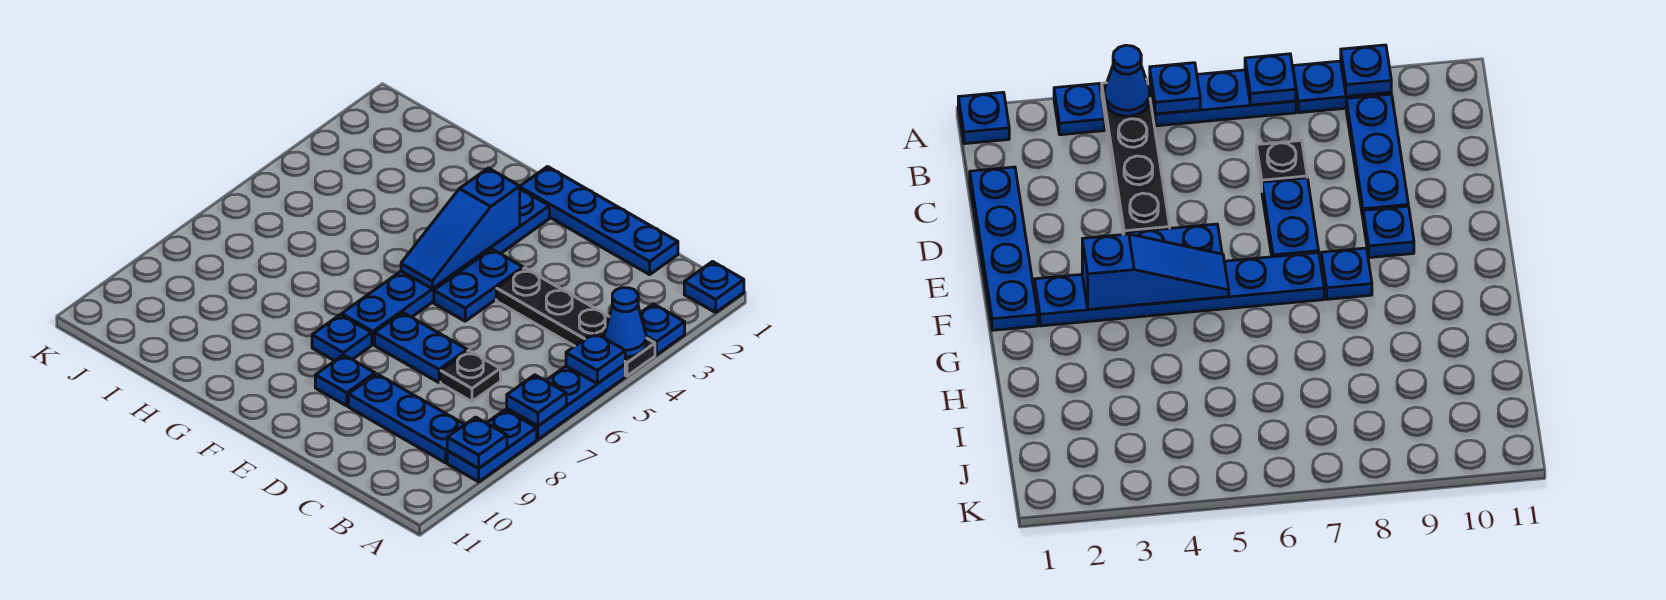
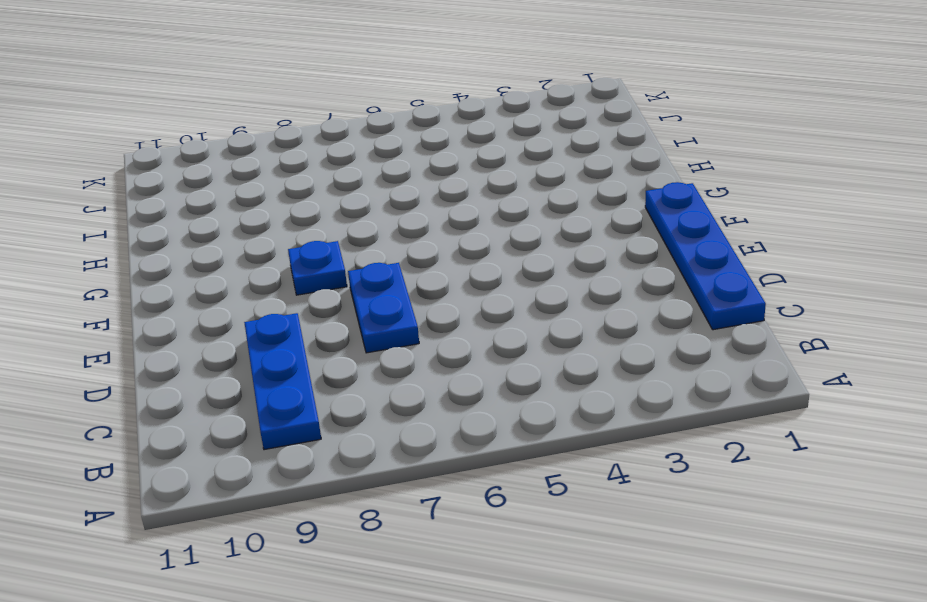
none -> blue plate A1 level 1
none -> blue plate A3 level 1
none -> black plate A4:D4 level 1

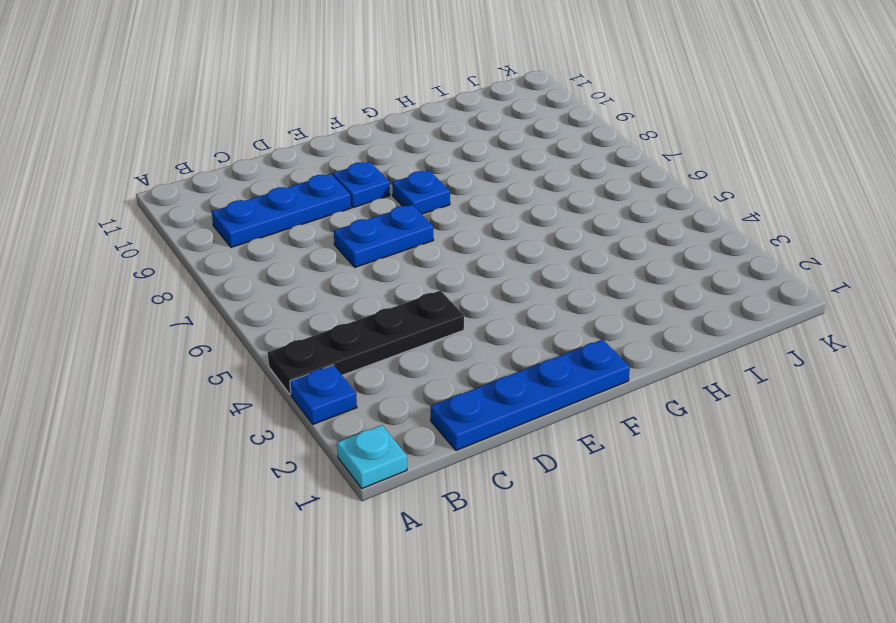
cyan plate A1 level 1 -> blue plate A1 level 1
none -> blue plate A5:A7 level 1
none -> blue plate A8:A9 level 1
none -> black plate C7 level 1

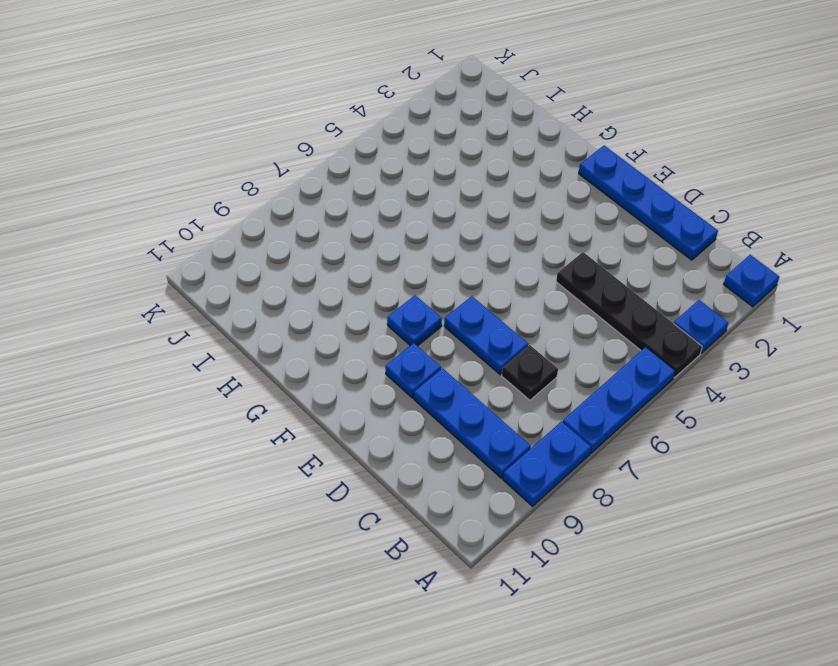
none -> blue plate E4:E5 level 1
none -> blue plate F2:F7 level 1
none -> blue cone A4 level 2

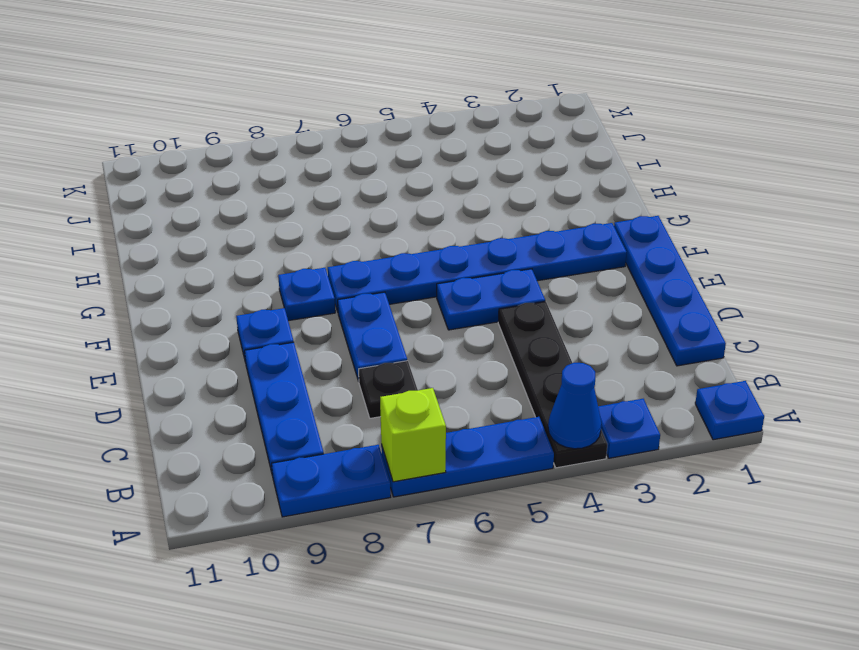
lime brick A7 level 2 -> blue plate A7 level 2
none -> blue plate A5 level 2
none -> blue plate A9 level 2
none -> blue slope F3:F5 level 2 top 3

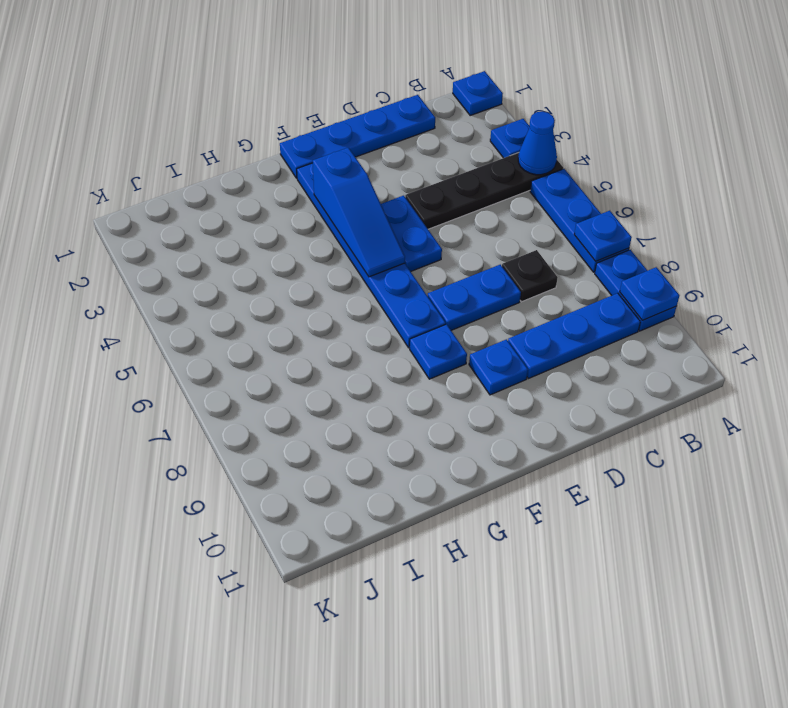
none -> blue plate A5 level 2

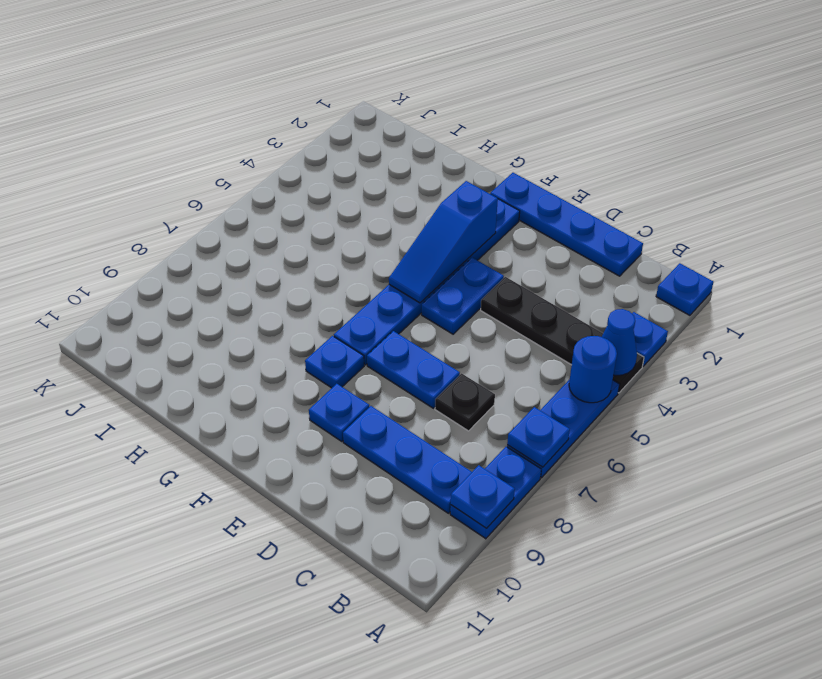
blue round brick A5 level 2 -> blue plate A5 level 2

